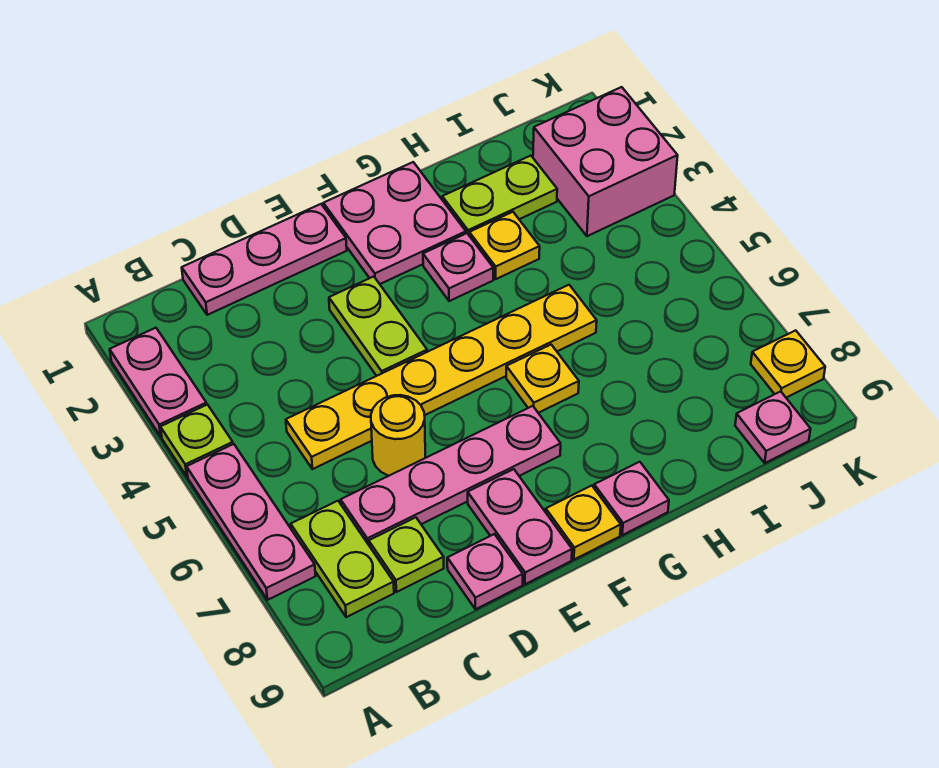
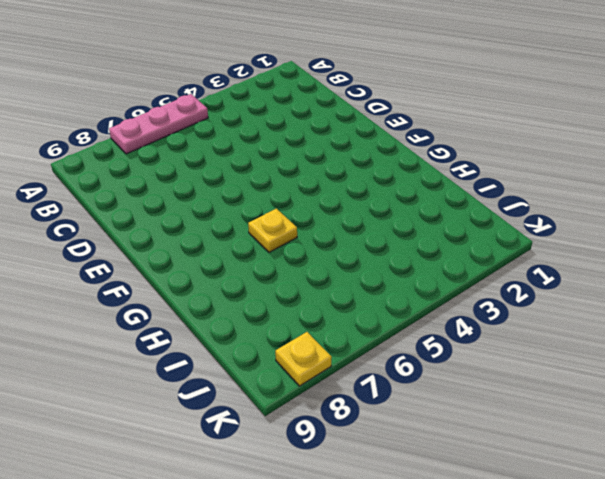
none -> pink plate A2:A3 level 1
none -> lime plate A4 level 1
none -> lime plate B7:B8 level 1

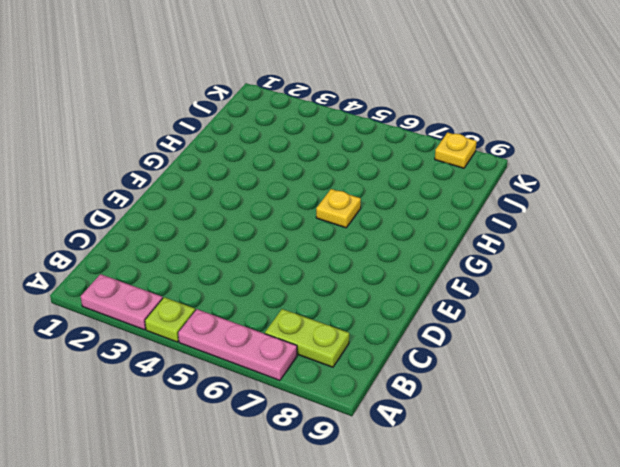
none -> pink plate C1:E1 level 1
none -> yellow plate C5:H5 level 1
none -> pink plate C7:F7 level 1

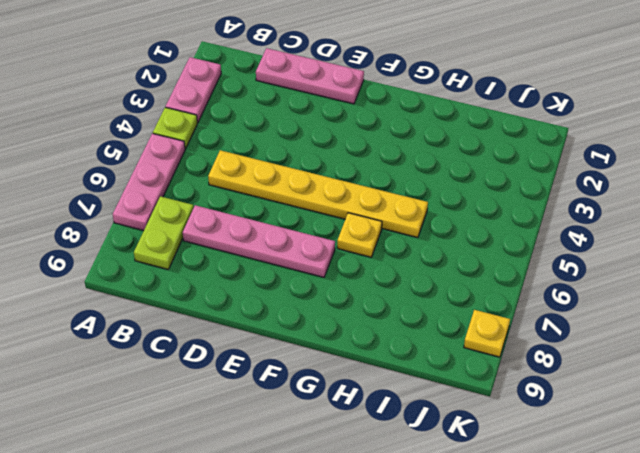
none -> lime plate C8 level 1
none -> yellow round brick D6 level 1
none -> pink plate D9 level 1

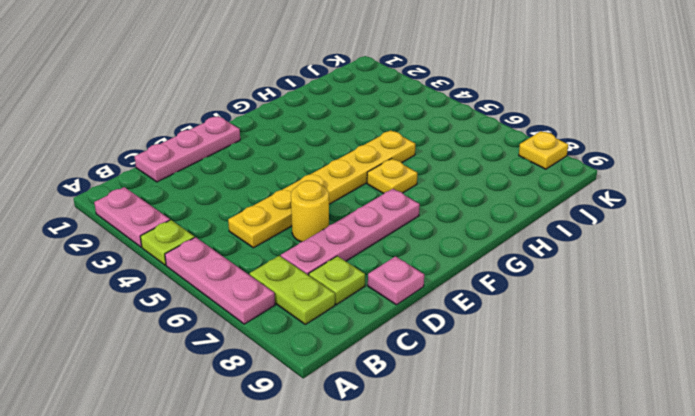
none -> lime plate E3:E4 level 1
none -> pink plate E8:E9 level 1
none -> pink plate F1:G2 level 1

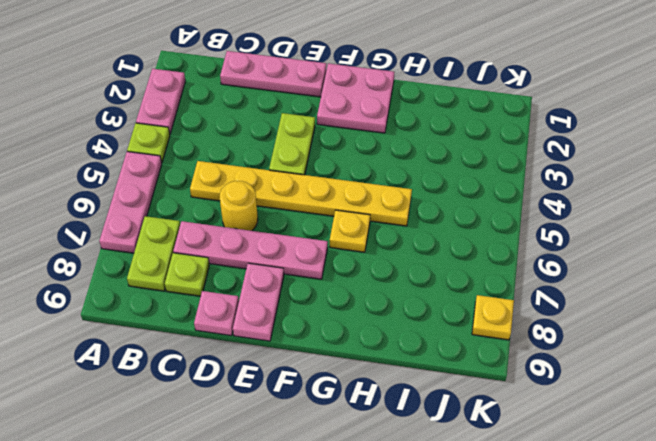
none -> yellow plate F9 level 1
none -> pink plate G3 level 1
none -> pink plate G9 level 1

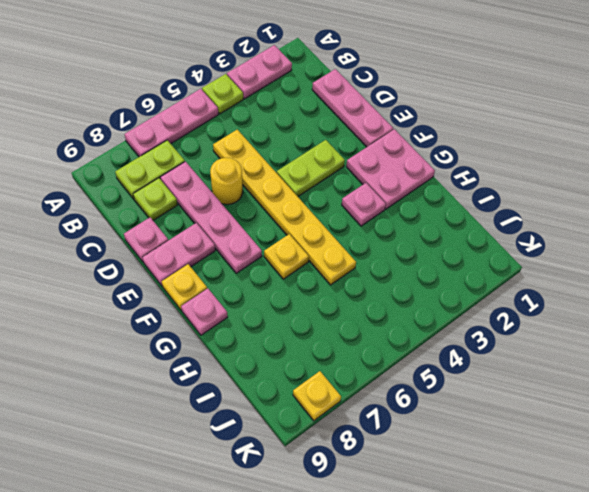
none -> lime plate H2:I2 level 1
none -> yellow plate H3 level 1
none -> pink brick J2:K3 level 1

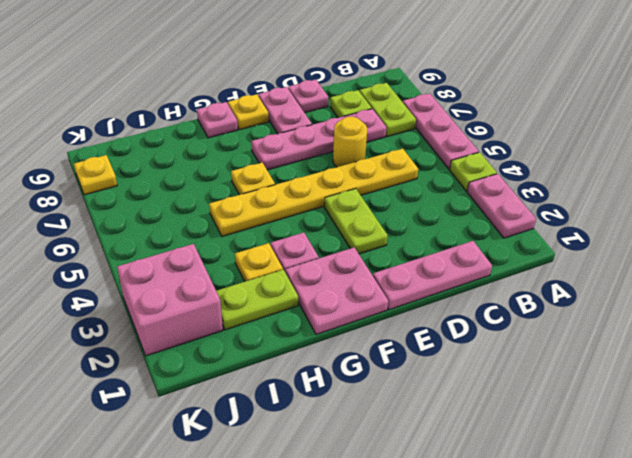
none -> pink plate J9 level 1

